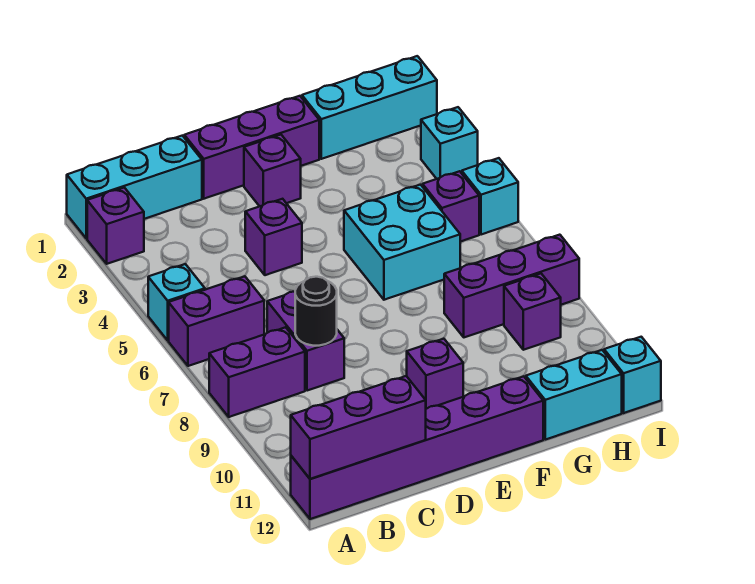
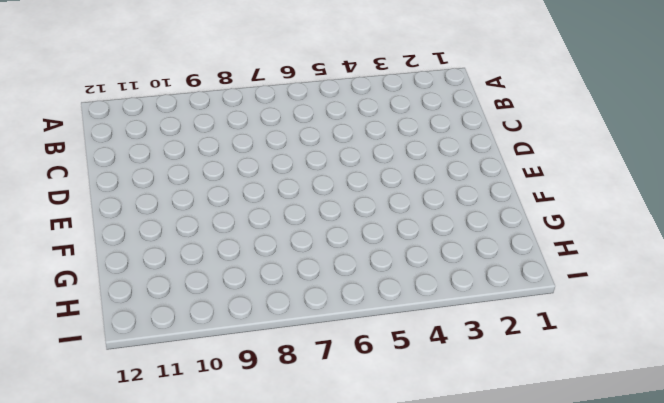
none -> cyan brick A1:C1 level 1
none -> purple brick A2 level 1
none -> cyan brick A5 level 1

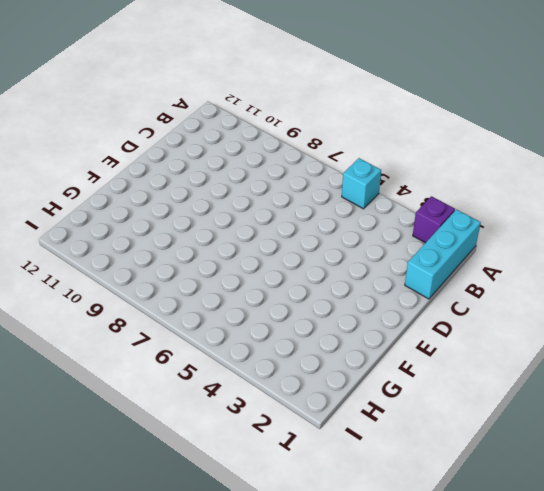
none -> purple brick A6:B6 level 1
none -> purple brick A8:B8 level 1
none -> purple brick A12:F12 level 1

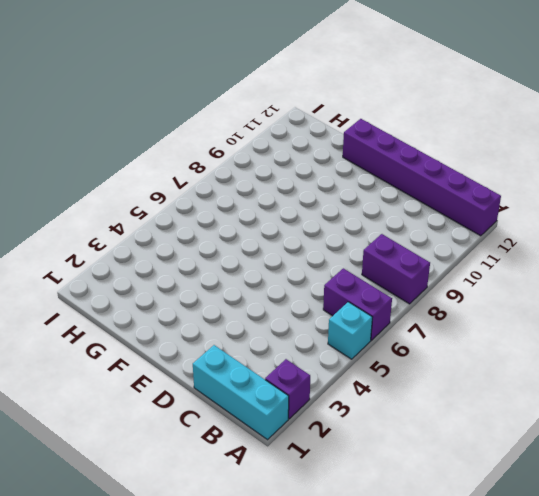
none -> purple brick C7:C8 level 1
none -> purple brick D1:F1 level 1
none -> purple brick D4 level 1

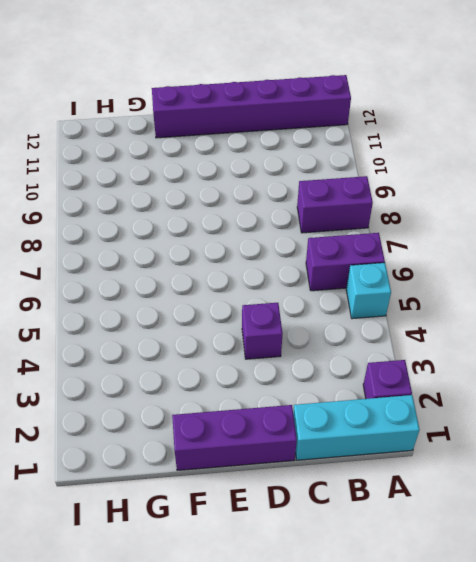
none -> purple brick C7:C8 level 1
none -> purple brick E2 level 1
none -> purple brick E10 level 1

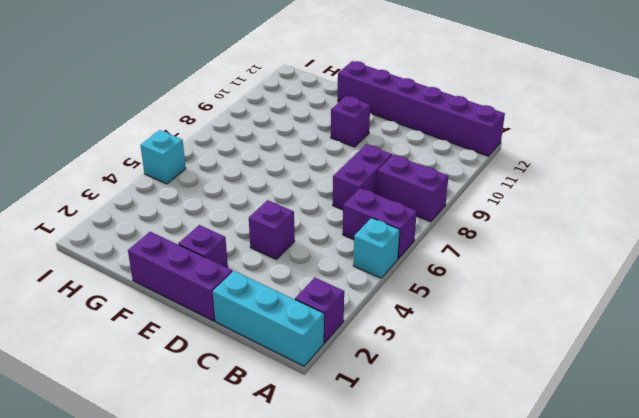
none -> cyan brick F5:G6 level 1
none -> cyan brick G1:I1 level 1
none -> purple brick G8:I8 level 1

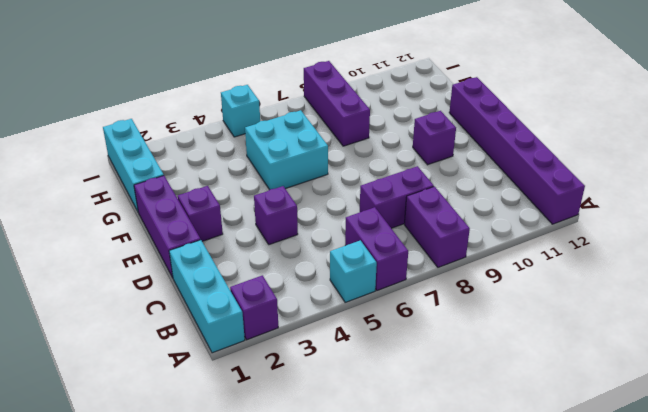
none -> cyan brick G12:H12 level 1
none -> purple brick H5 level 1
none -> purple brick H9 level 1

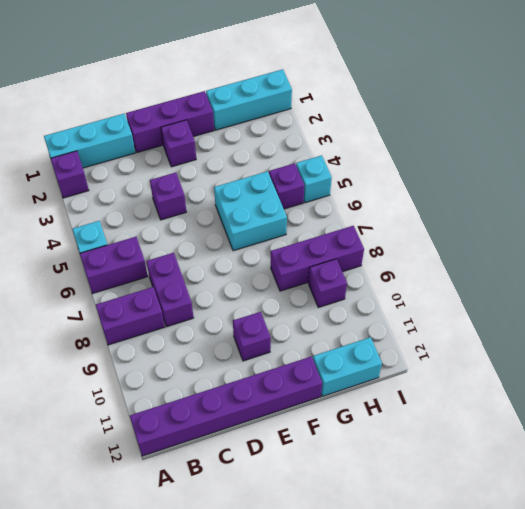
none -> cyan brick I3 level 1
none -> cyan brick I12 level 1
none -> purple brick A12:C12 level 2

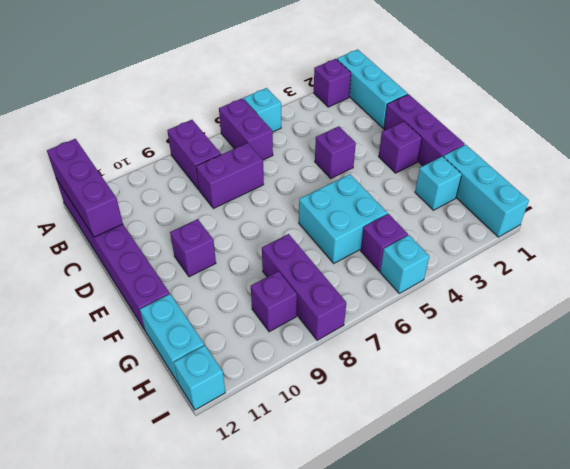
cyan brick G2 level 1 -> cyan brick I3 level 1
none -> black round brick C8 level 2

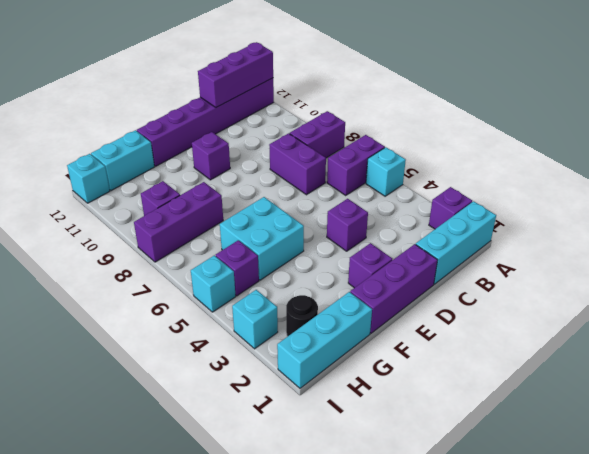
black round brick H2 level 1 -> black round brick C8 level 2

